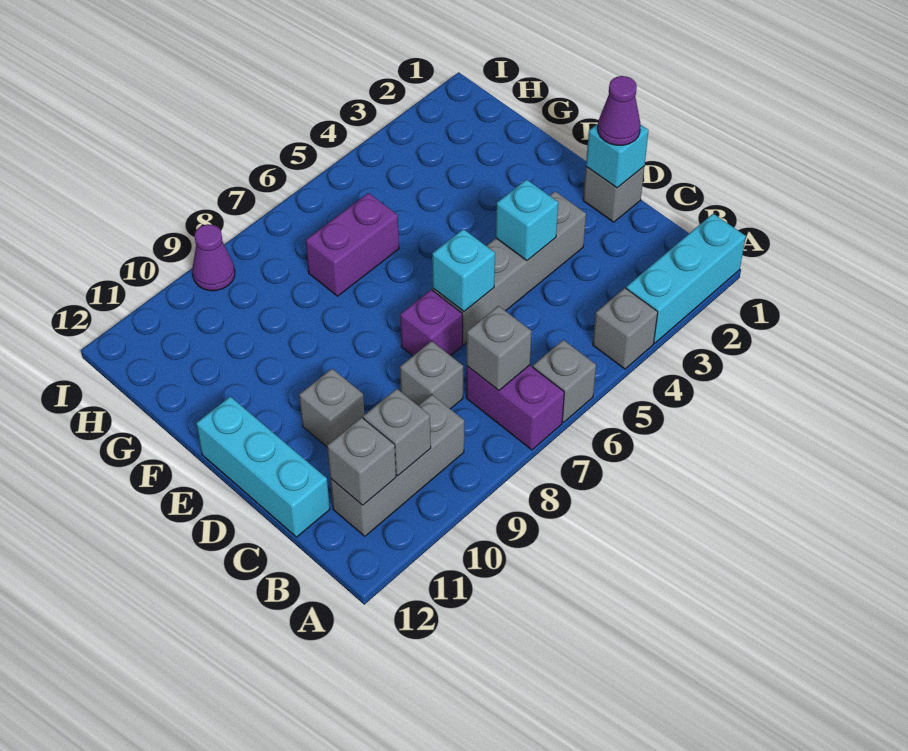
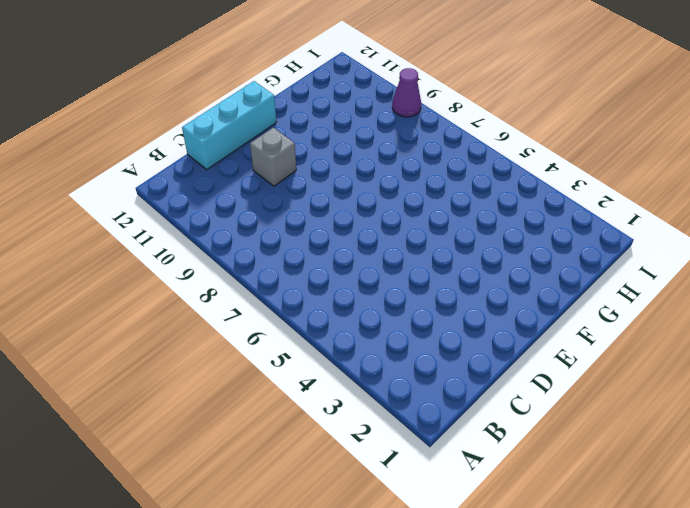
none -> cyan brick A1:A3 level 1
none -> grey brick A4 level 1
none -> grey brick A6 level 1

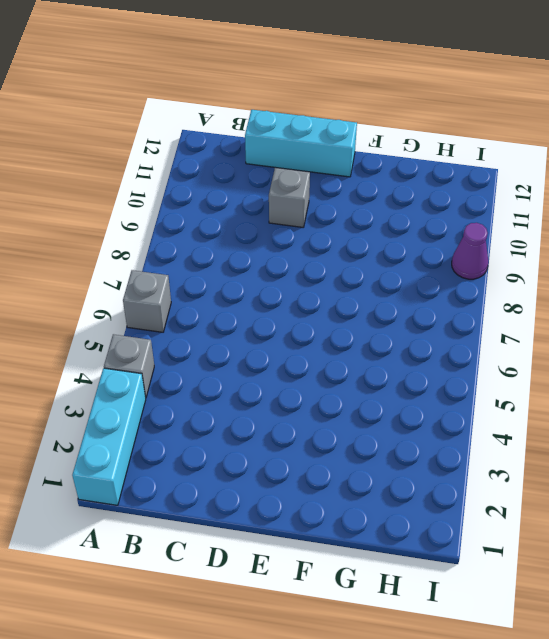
none -> purple brick A7:B7 level 1
none -> grey brick B9:B11 level 1
none -> grey brick C8 level 1

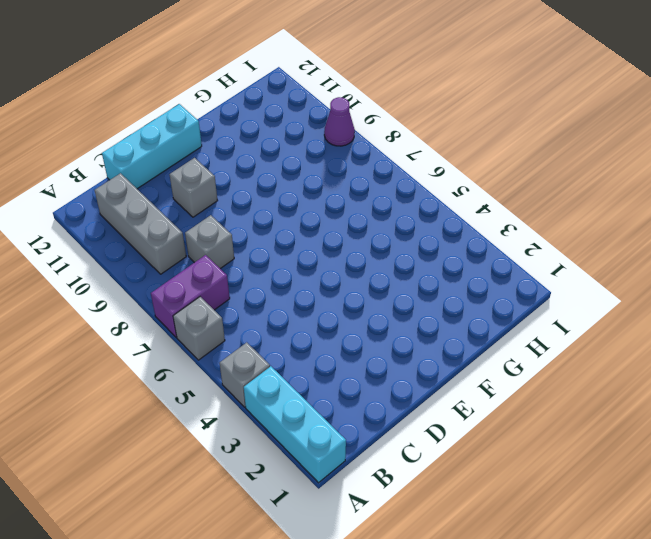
none -> grey brick D1 level 1
none -> grey brick D3:D6 level 1
none -> purple brick D7 level 1

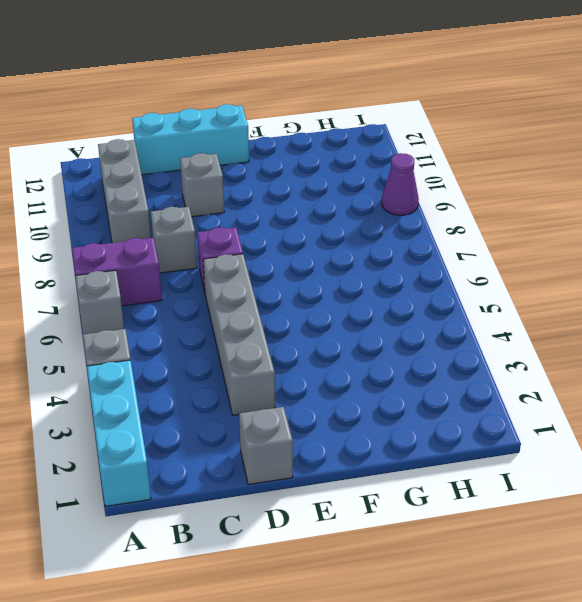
none -> purple brick G6:G7 level 1
none -> grey brick B7 level 2
none -> grey brick B10 level 2

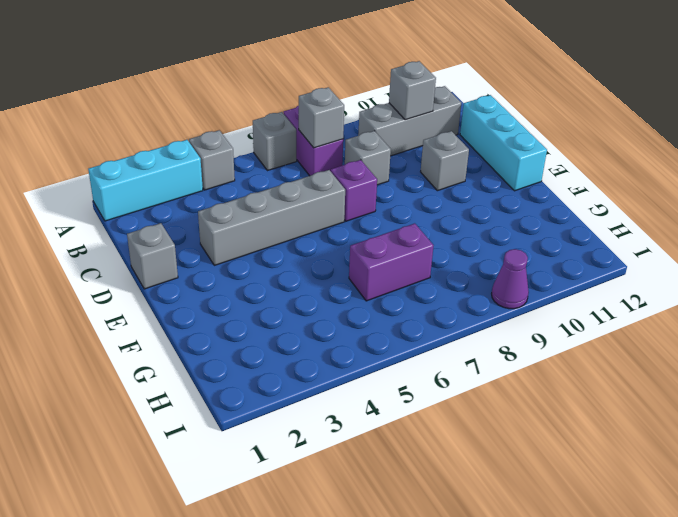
none -> grey brick B11 level 2
none -> cyan brick D1 level 2
none -> cyan brick D4 level 2

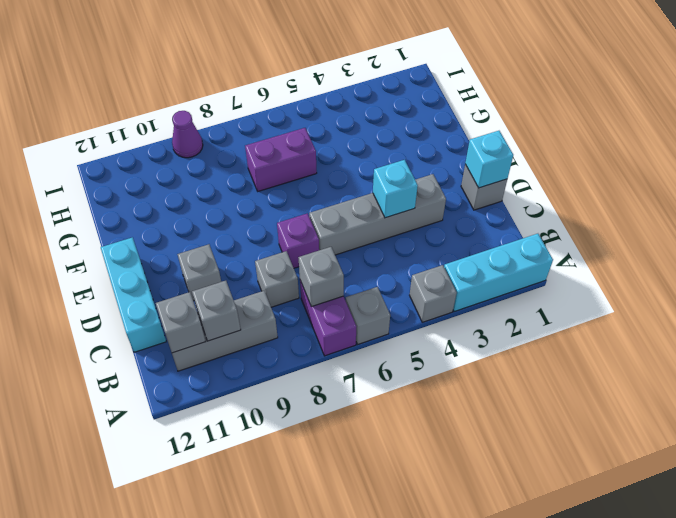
none -> cyan brick D6 level 2
none -> purple cone D1 level 3

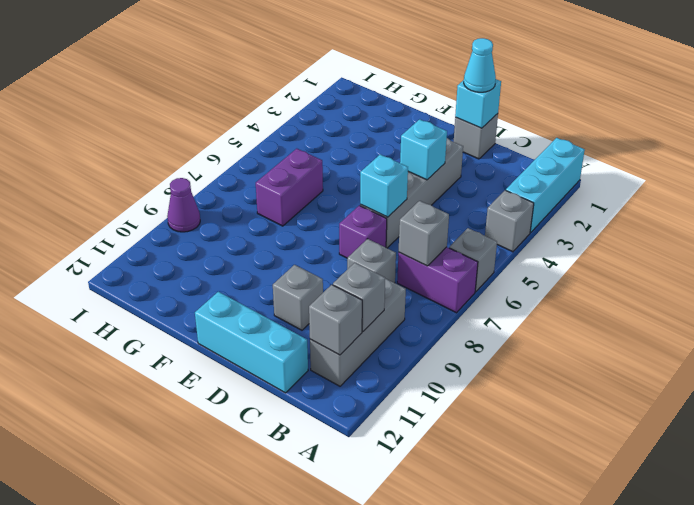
cyan cone D1 level 3 -> purple cone D1 level 3

